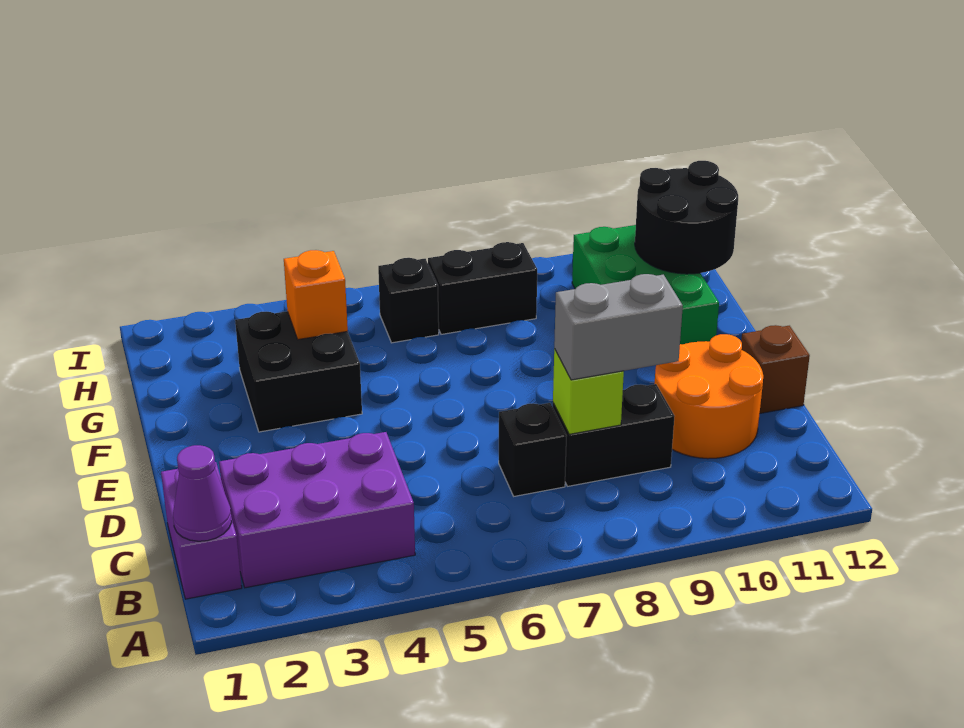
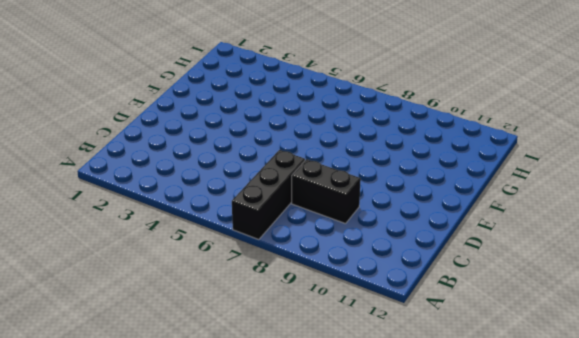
black brick A7:C7 level 1 -> black brick C7 level 1
none -> purple brick B1:C1 level 1
none -> purple brick B2:C4 level 1
none -> orange round brick C10:D11 level 1

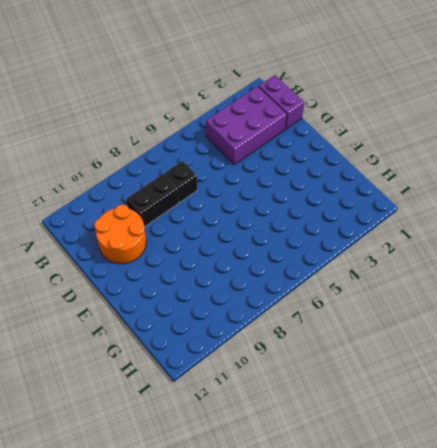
none -> brown brick D12 level 1
none -> black brick F3:G4 level 1
none -> green brick F10:H11 level 1

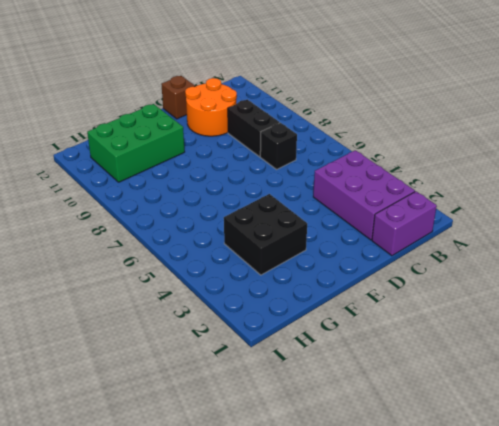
none -> black brick H6 level 1
none -> black brick H7:H8 level 1
none -> purple cone B1 level 2

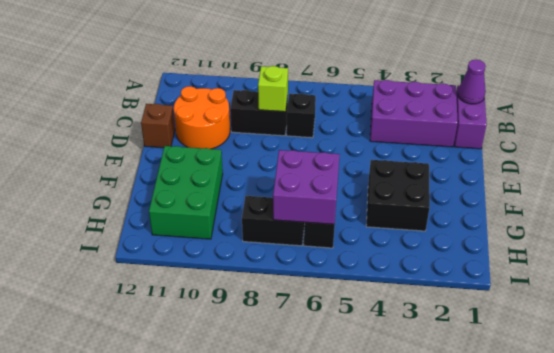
purple brick G6:H7 level 2 -> none
none -> orange brick G4 level 2
none -> black round brick G11:H12 level 2
none -> grey brick C8:C9 level 3

